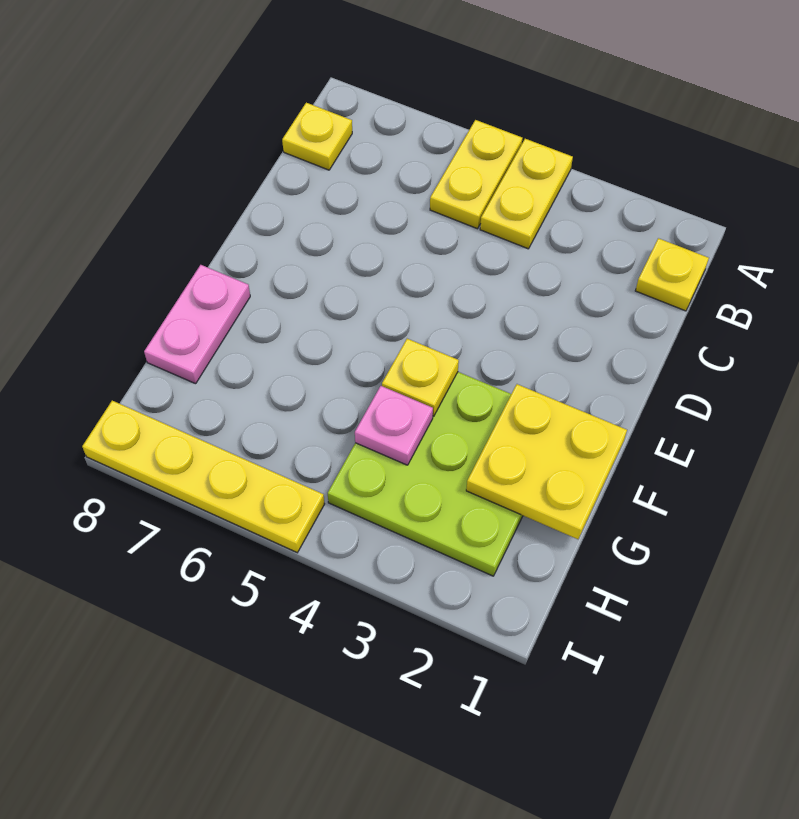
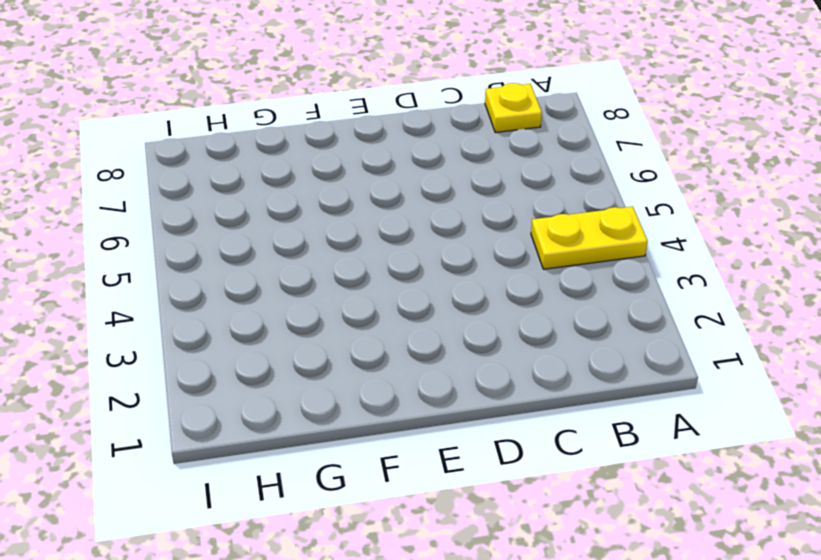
none -> yellow plate A5:B5 level 1
none -> yellow plate B1 level 1

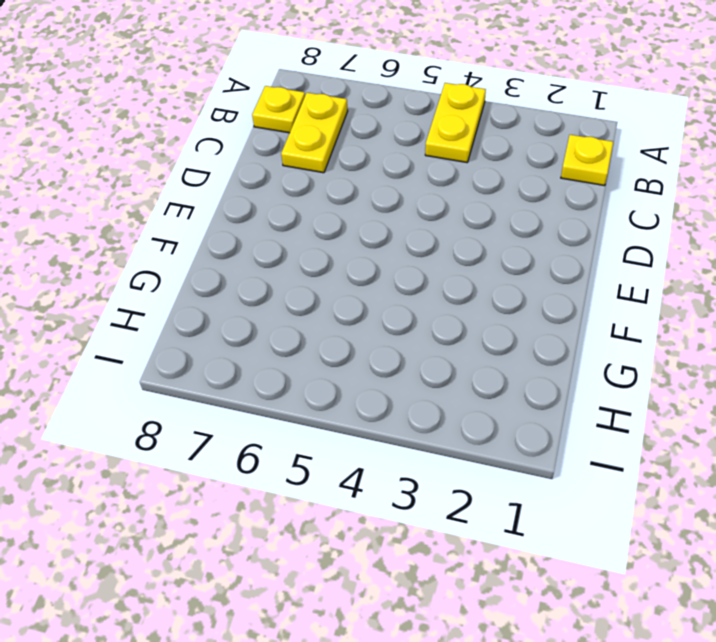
yellow plate B7:C7 level 1 -> yellow plate A5:B5 level 1
none -> lime plate F2:H4 level 1
none -> pink plate F8:G8 level 1

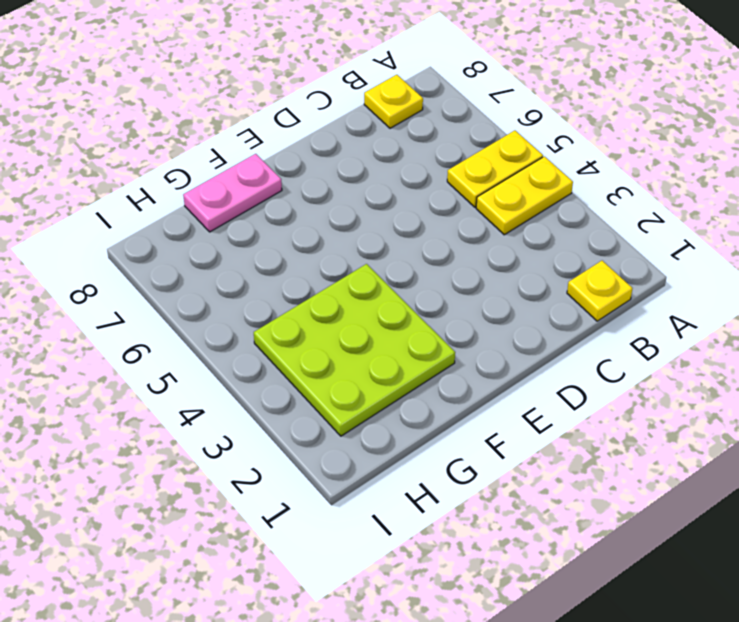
none -> yellow plate I5:I8 level 1
none -> yellow plate F1:G2 level 2

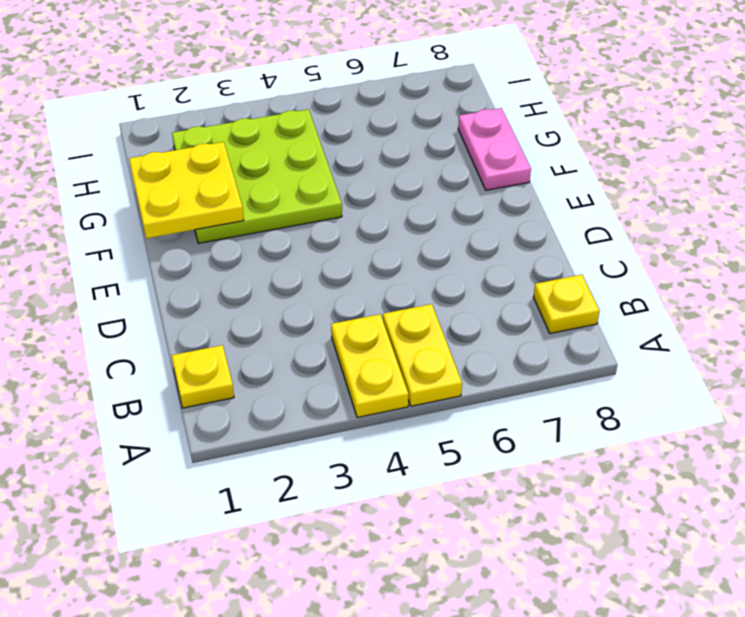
none -> yellow plate I5:I8 level 1
none -> yellow plate F4 level 2

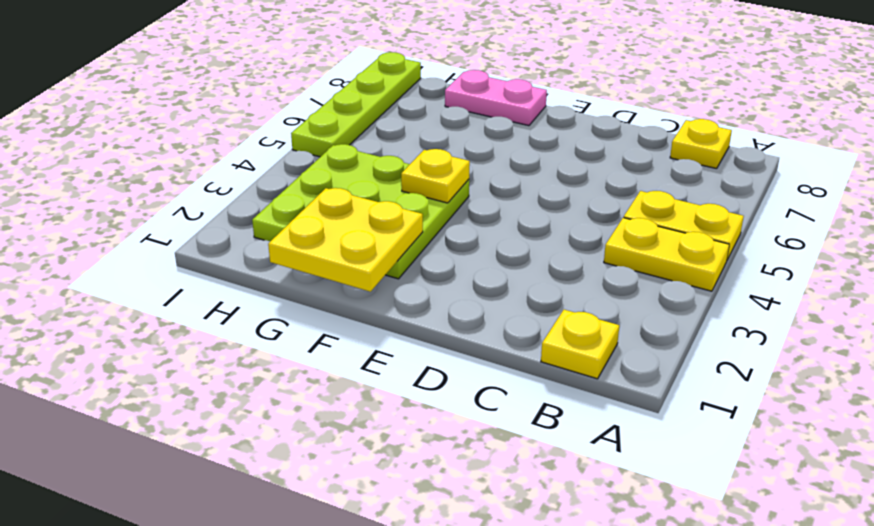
lime plate I5:I8 level 1 -> yellow plate I5:I8 level 1
none -> pink plate G4 level 2

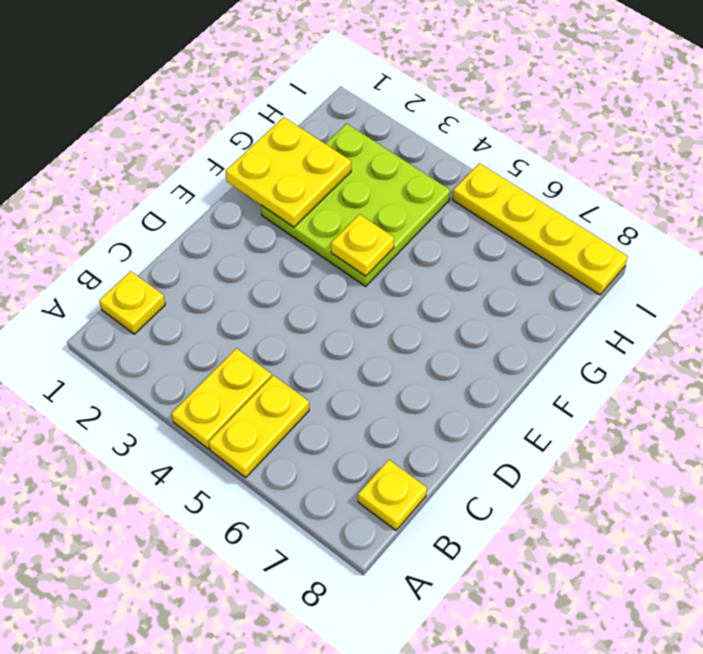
none -> pink plate F8:G8 level 1
none -> pink plate G4 level 2

